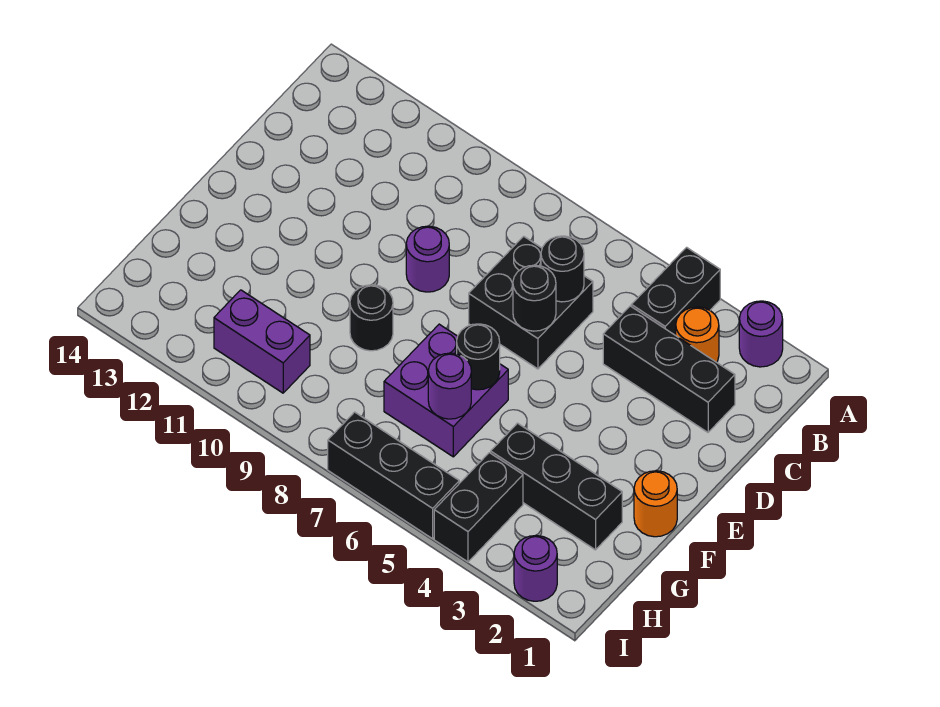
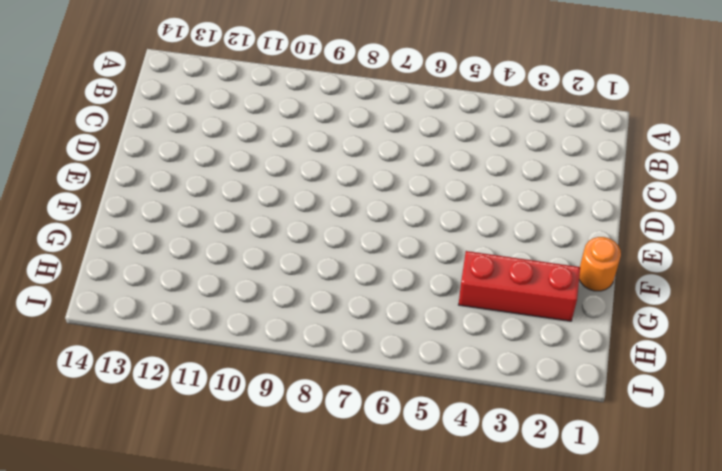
red brick G2:G4 level 1 -> black brick G2:G4 level 1
none -> purple round brick A2 level 1
none -> black brick A4:B4 level 1
none -> orange round brick B3 level 1

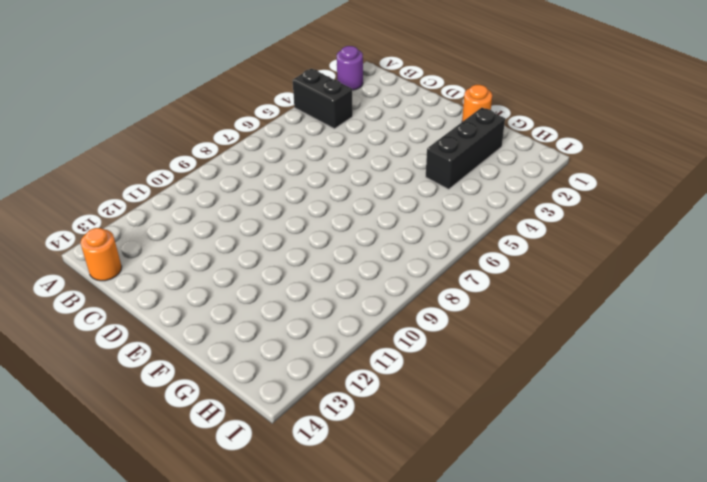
orange round brick B14 level 1 -> orange round brick B3 level 1
none -> black brick C2:C4 level 1
none -> black brick C6:D7 level 1
none -> purple round brick D9 level 1

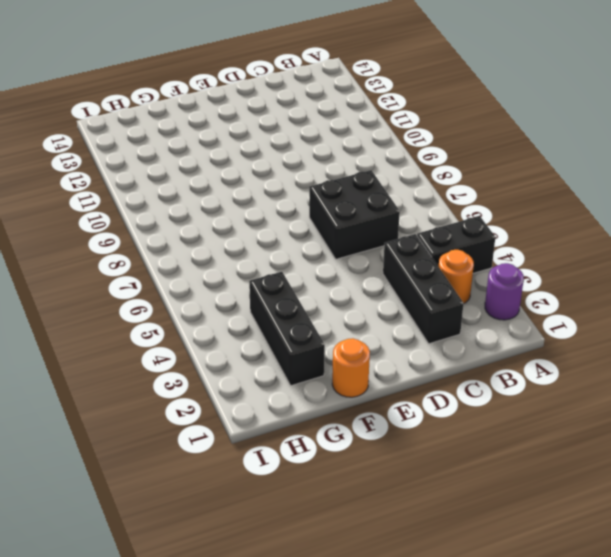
none -> purple round brick D9 level 1
none -> purple brick F6:G7 level 1
none -> black round brick F9 level 1

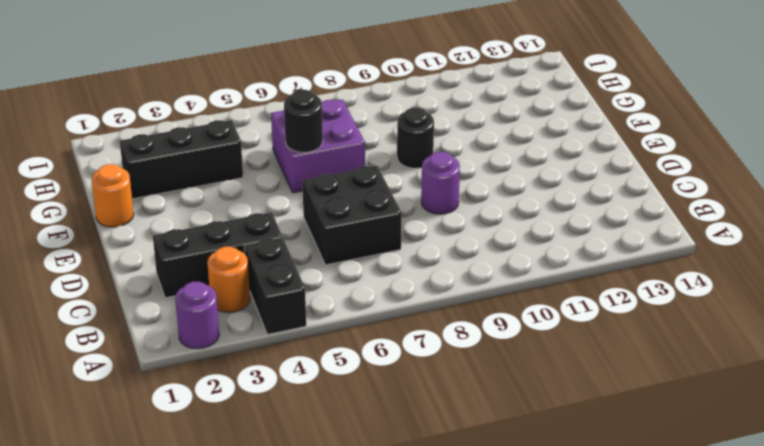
none -> black brick H4:I4 level 1
none -> purple brick H10:H11 level 1
none -> purple round brick I2 level 1

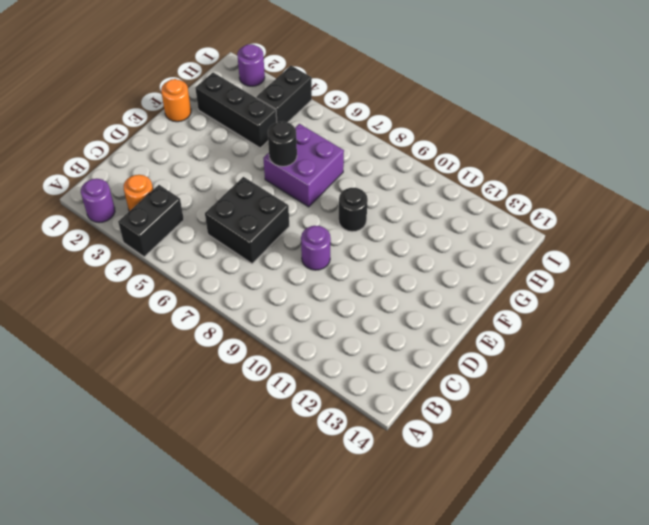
none -> black brick C2:C4 level 1
none -> purple brick H10:H11 level 1
none -> black brick I5:I7 level 1

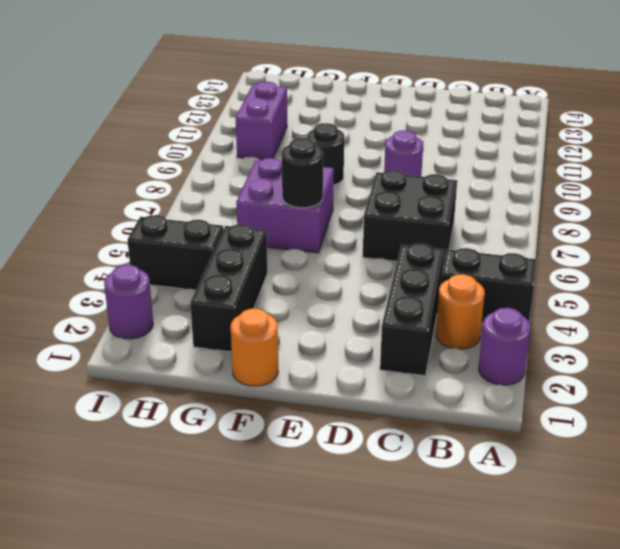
none -> black brick I5:I7 level 1
none -> black round brick C6 level 2
none -> black round brick D6 level 2

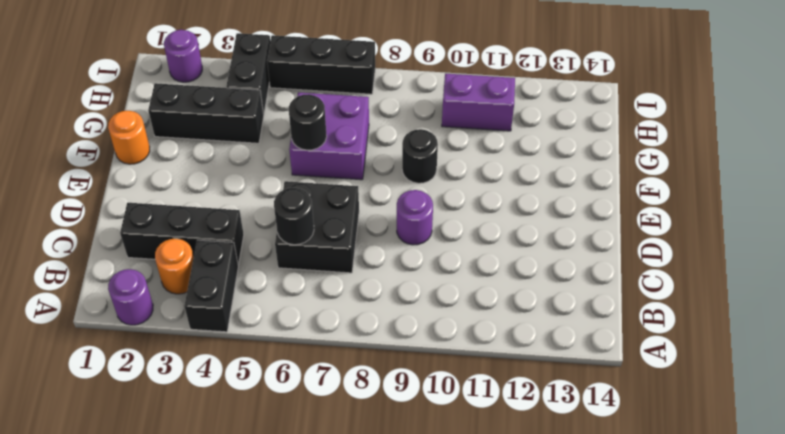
none -> black round brick D6 level 2
none -> purple round brick G6 level 2

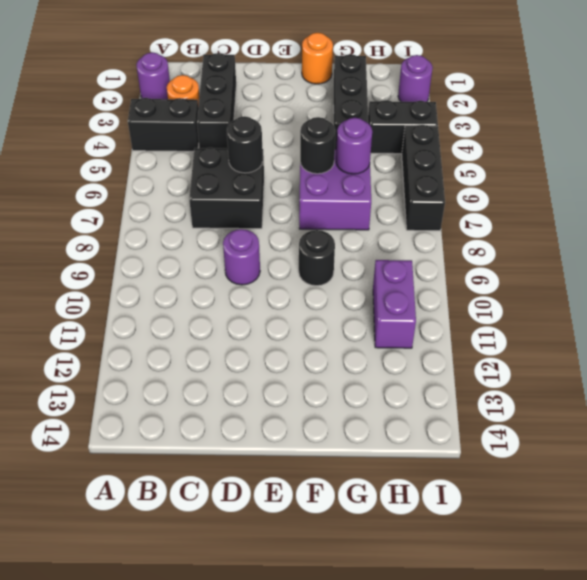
none -> black round brick C6 level 2

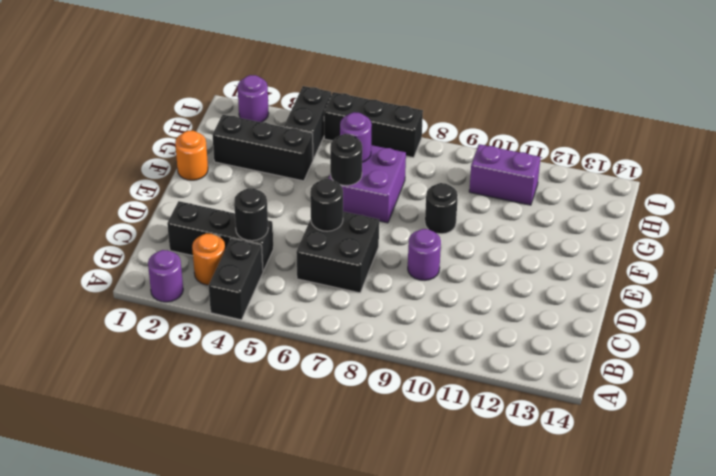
black round brick C4 level 2 -> black round brick C6 level 2

